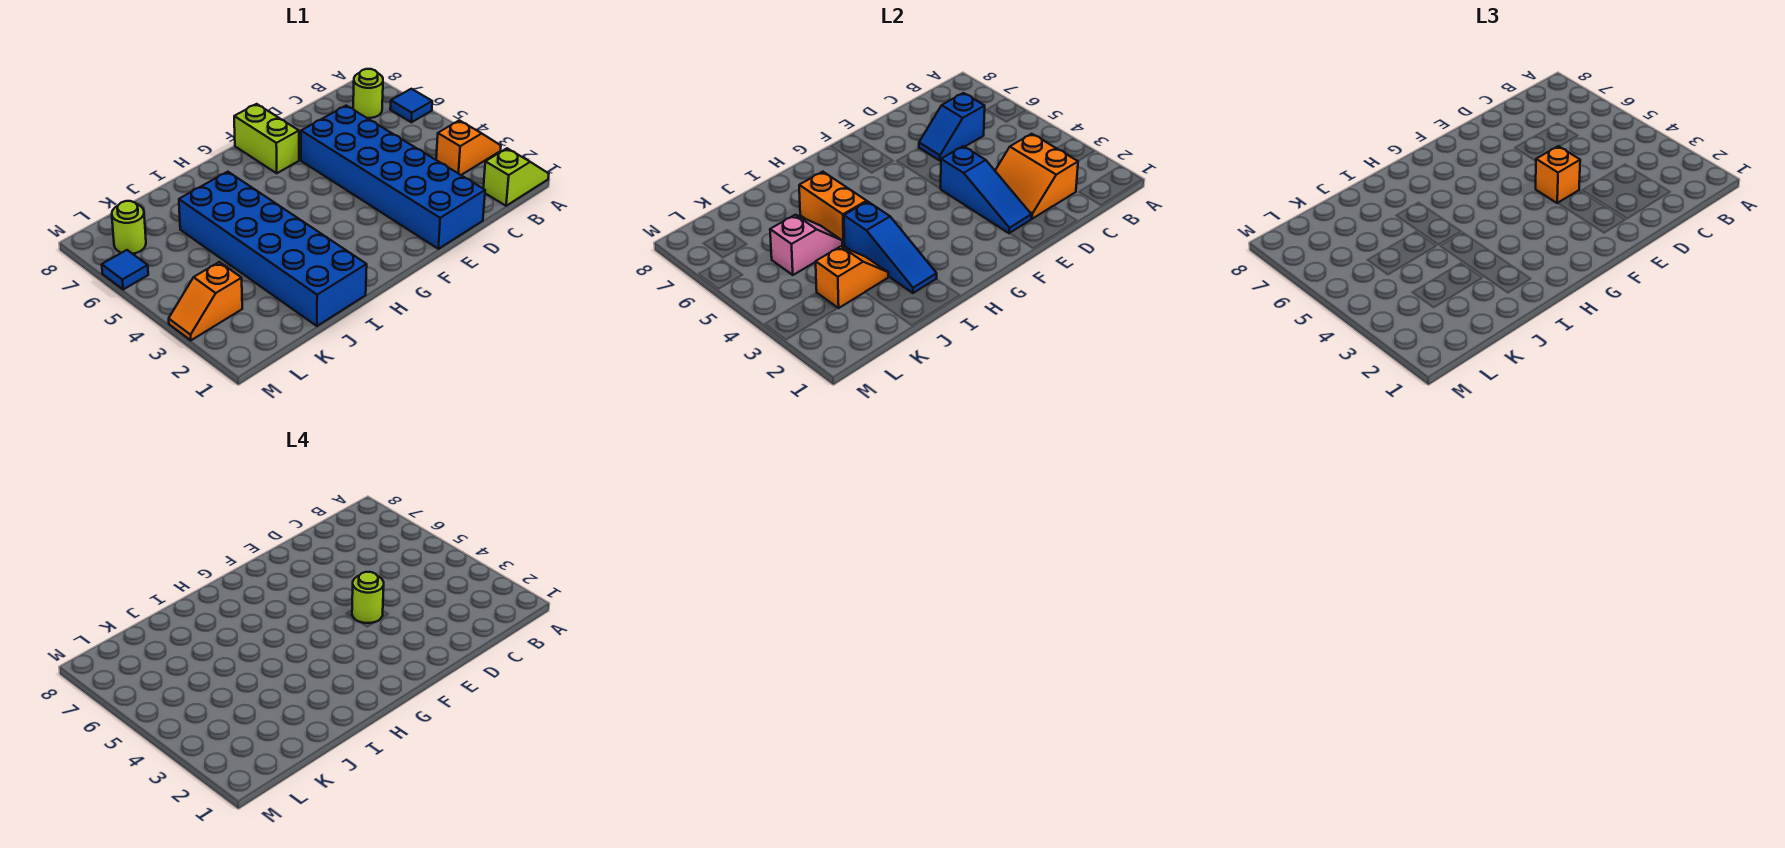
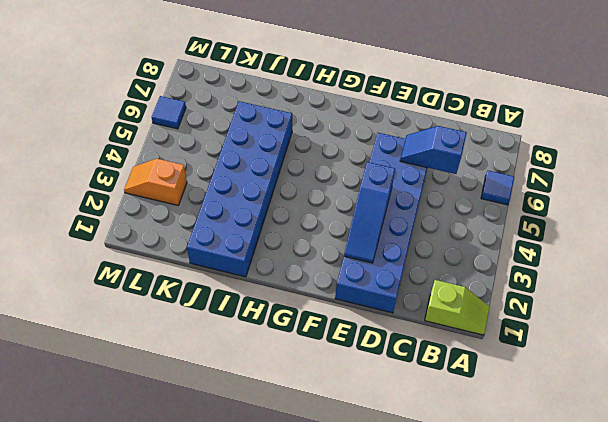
none -> orange slope A3:B3 level 1 top B
none -> lime round brick B7 level 1
none -> lime brick F7:F8 level 1

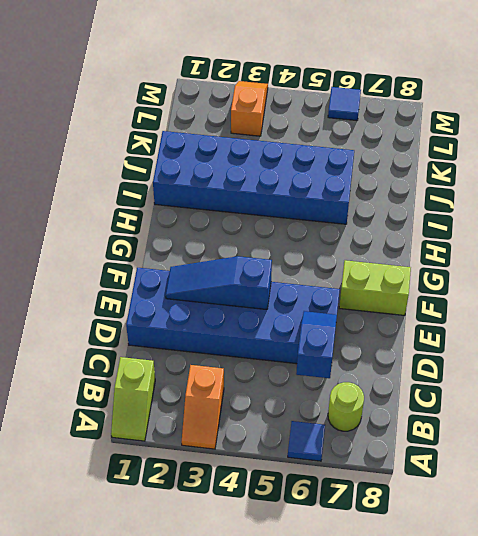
none -> lime round brick L7 level 1
none -> orange slope C2:D3 level 2 top C
none -> blue slope I2:I4 level 2 top 4

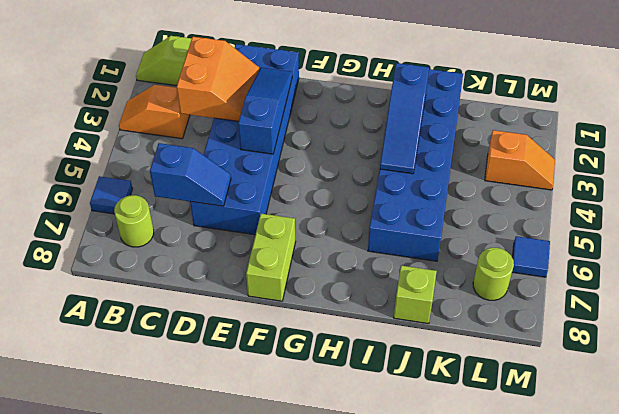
blue slope I2:I4 level 2 top 2 -> blue slope I2:I4 level 2 top 4
lime brick J8 level 1 -> none
none -> orange brick I5:I6 level 2
none -> orange slope J3:K3 level 2 top K
none -> pink slope J5:K5 level 2 top K

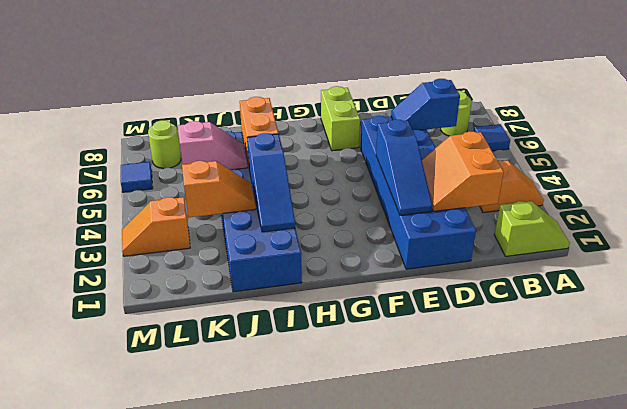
none -> orange brick E4 level 3
none -> lime round brick E4 level 4

